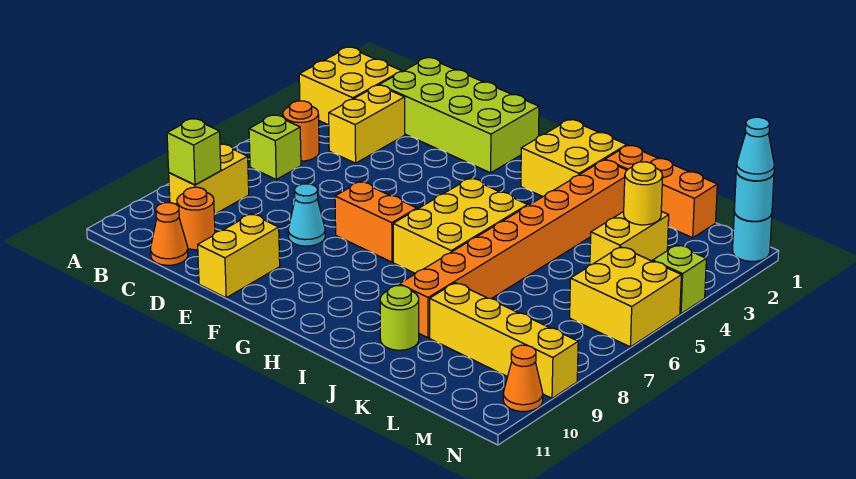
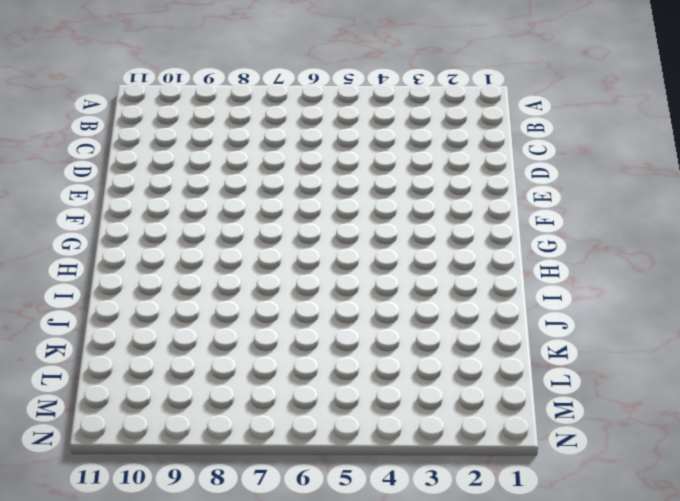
none -> yellow brick A2:B3 level 1
none -> orange round brick B5 level 1
none -> lime brick B6 level 1

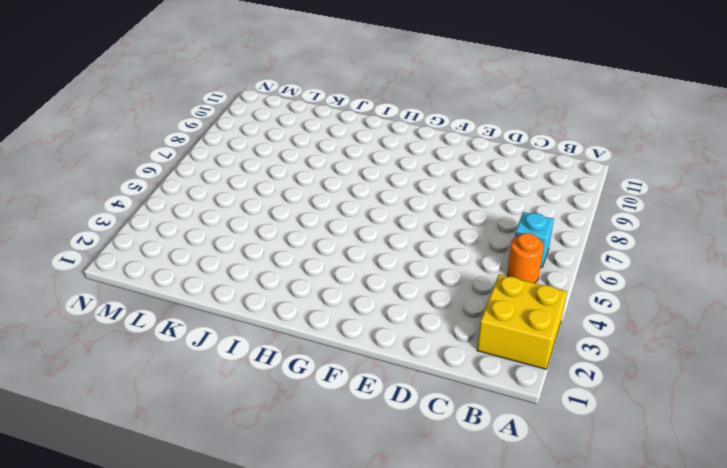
cyan brick B6 level 1 -> lime brick B6 level 1
none -> yellow brick B8:B9 level 1
none -> lime brick C1:F2 level 1
none -> yellow brick C3:C4 level 1

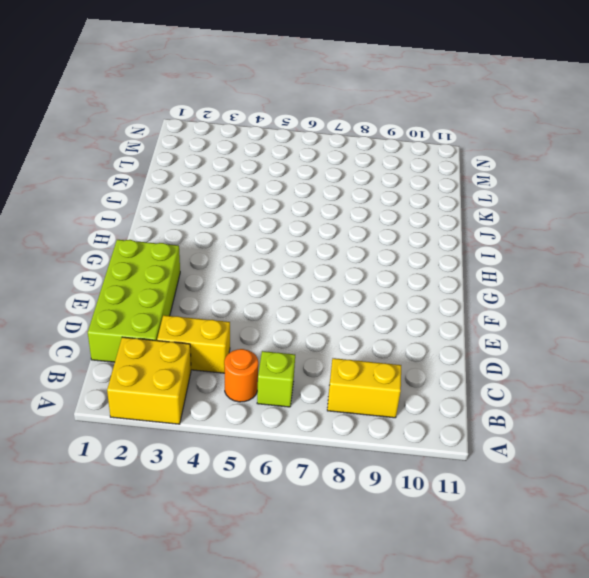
none -> orange round brick C10 level 1
none -> orange cone C11 level 1
none -> cyan cone E8 level 1

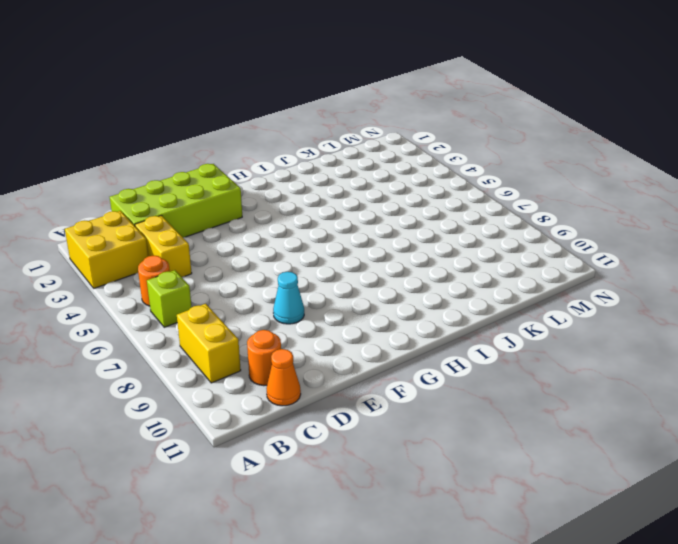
none -> yellow brick E10:E11 level 1
none -> orange brick F7:G7 level 1
none -> yellow brick H1:I2 level 1

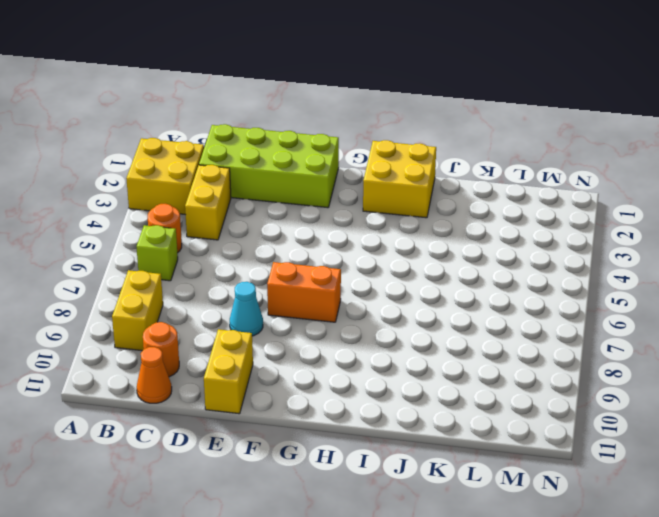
none -> yellow brick H5:I7 level 1
none -> orange brick J1:L1 level 1
none -> orange brick J2:J9 level 1

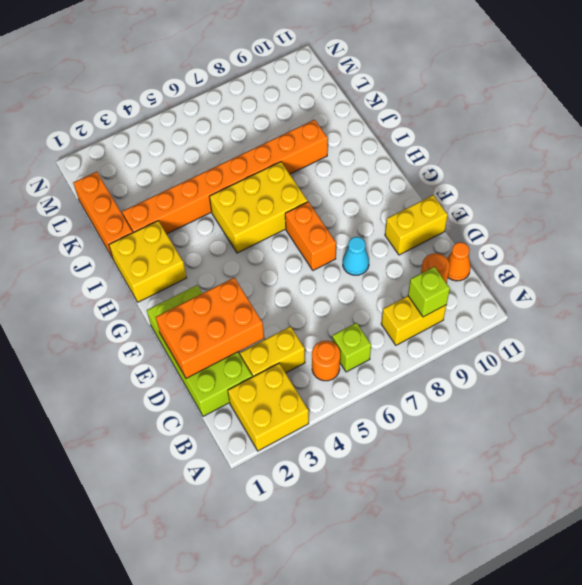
orange brick D1:E3 level 2 -> none
none -> lime round brick J10 level 1
none -> yellow brick K9:N9 level 1
none -> yellow brick L3:L4 level 1

